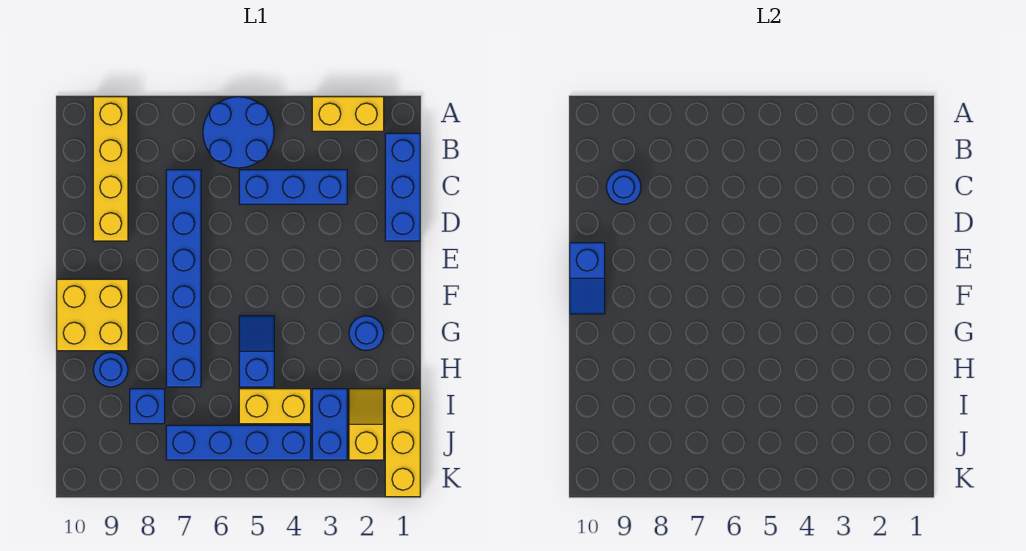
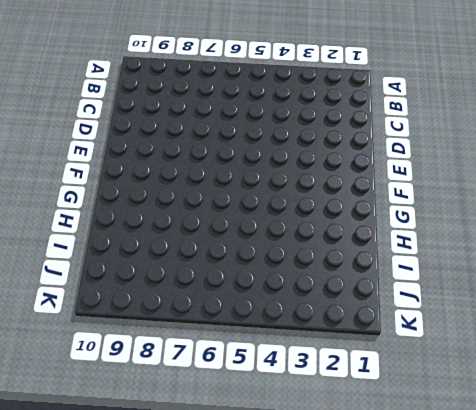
none -> yellow brick A2:A3 level 1
none -> blue round brick A5:B6 level 1
none -> yellow brick A9:D9 level 1

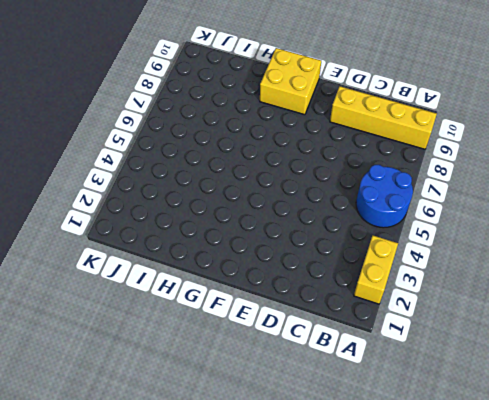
none -> blue brick B1:D1 level 1
none -> blue brick C3:C5 level 1
none -> blue brick C7:H7 level 1

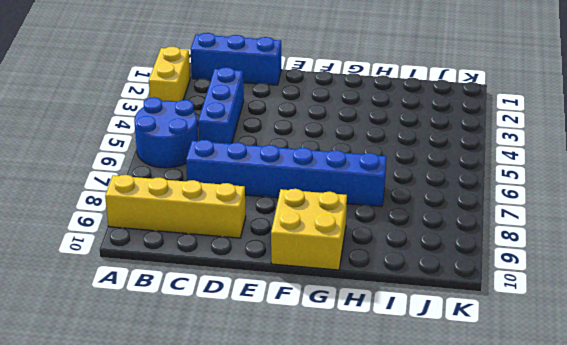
none -> blue round brick G2 level 1
none -> blue slope G5:H5 level 1 top H
none -> blue round brick H9 level 1

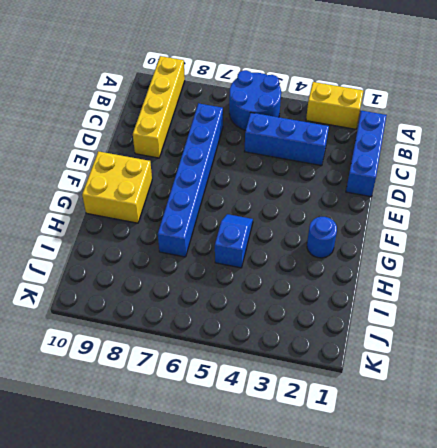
none -> blue round brick H9 level 1
none -> yellow brick I1:K1 level 1
none -> yellow slope I2:J2 level 1 top J

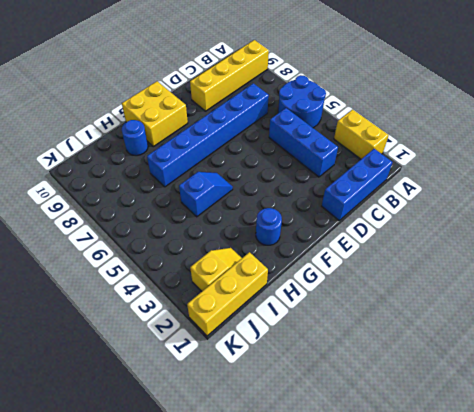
none -> blue brick I3:J3 level 1
none -> yellow brick I4:I5 level 1
none -> blue brick I8 level 1

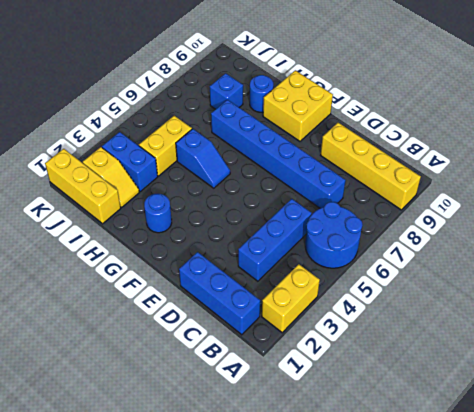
none -> blue brick J4:J7 level 1
none -> blue round brick C9 level 2
none -> blue slope E10:F10 level 2 top E

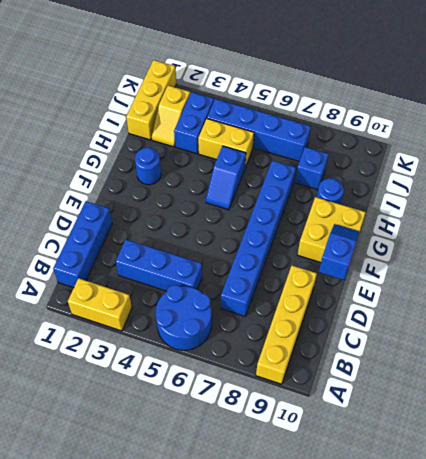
none -> blue round brick C9 level 2

